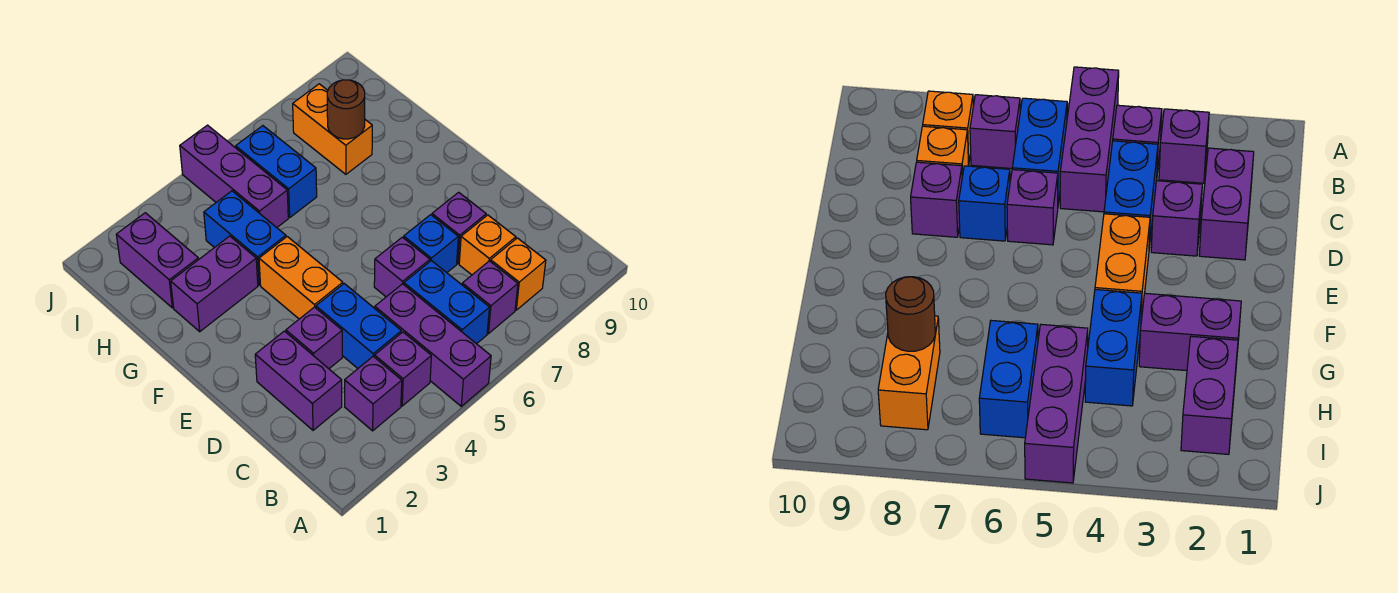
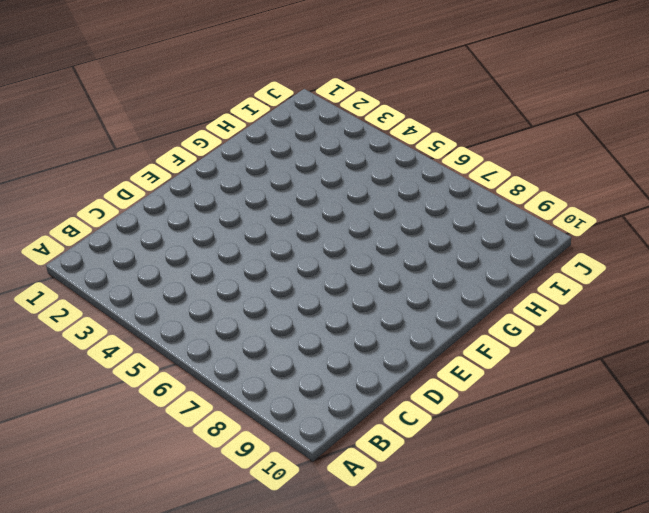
none -> purple brick A5:C5 level 1
none -> purple brick B3 level 1
none -> purple brick B4 level 1

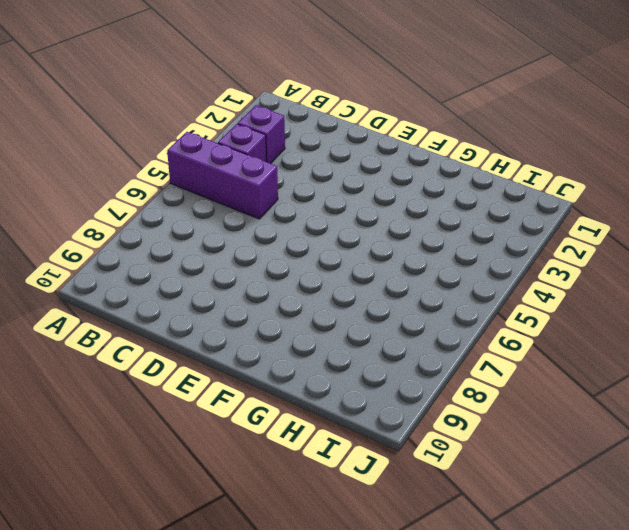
none -> blue brick B6:C6 level 1
none -> purple brick B7 level 1
none -> orange brick B8 level 1

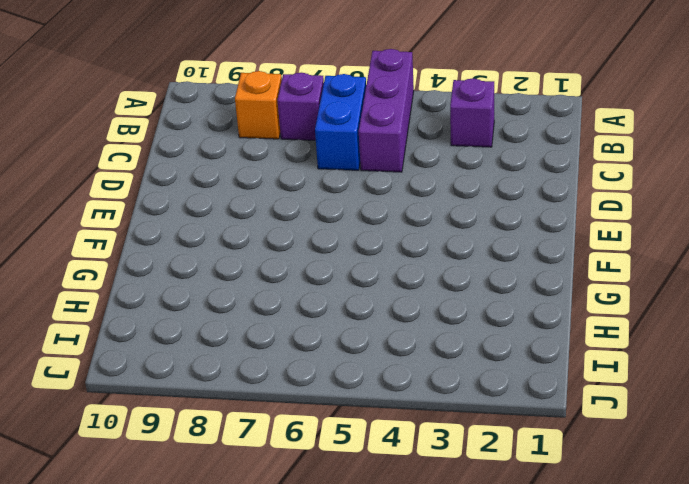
none -> purple brick B4 level 1
none -> purple brick C2:D2 level 1
none -> blue brick C4:D4 level 1

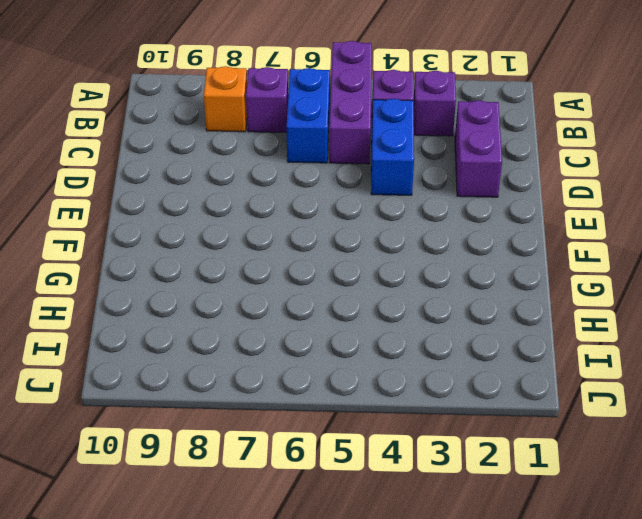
none -> orange brick C8 level 1
none -> purple brick D3 level 1
none -> purple brick D6 level 1

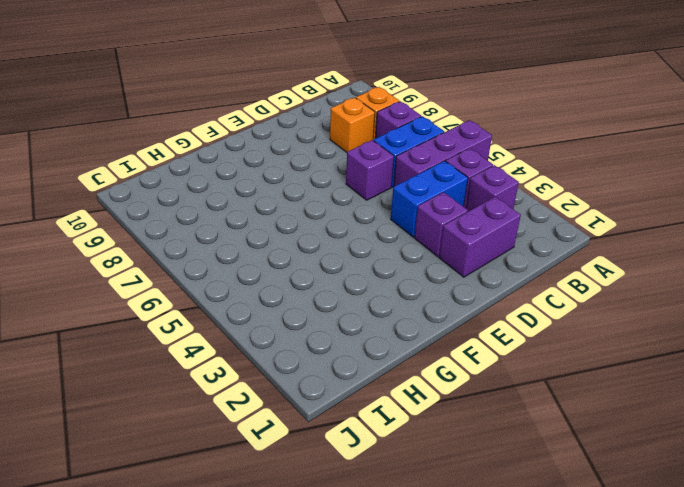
none -> blue brick D7 level 1
none -> purple brick D8 level 1
none -> orange brick E4:F4 level 1

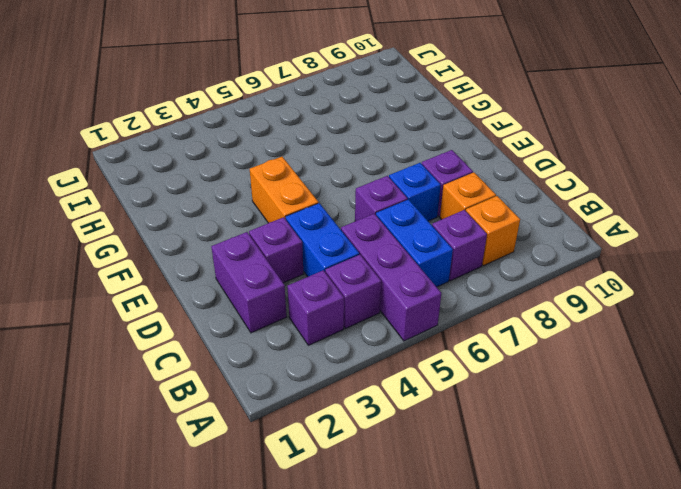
none -> purple brick G2:G3 level 1
none -> blue brick G4:H4 level 1
none -> purple brick H2:I2 level 1

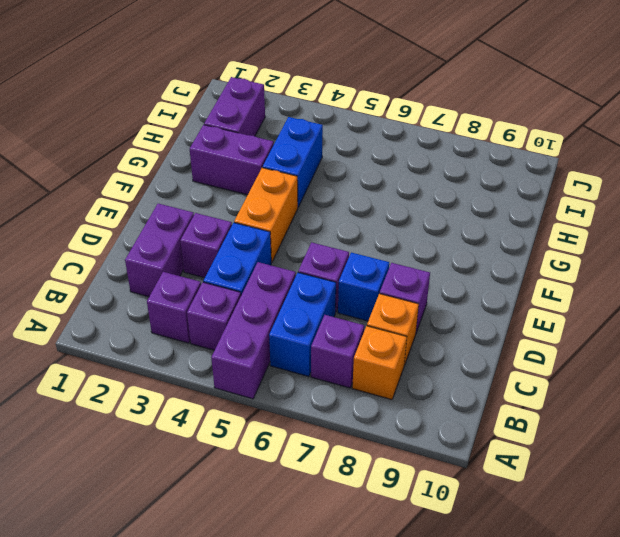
none -> purple brick H5:J5 level 1
none -> blue brick H6:I6 level 1
none -> orange brick H8:I8 level 1

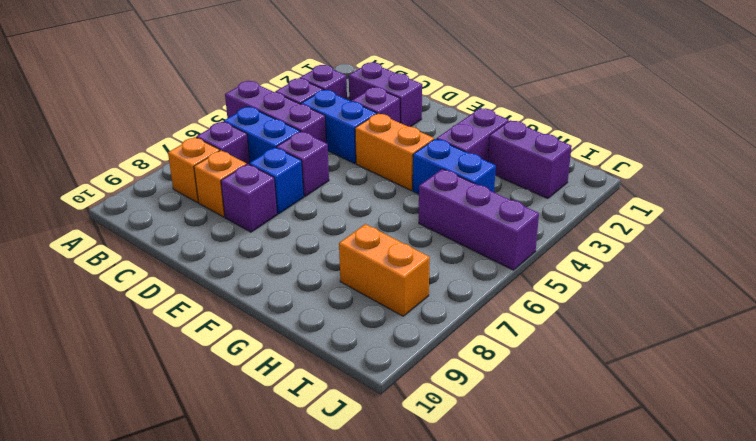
none -> blue brick H6:I6 level 1
none -> brown round brick H8 level 2

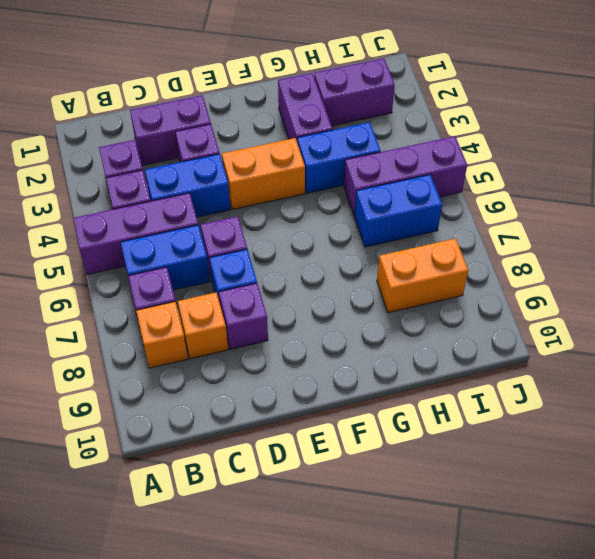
none -> brown round brick H8 level 2

